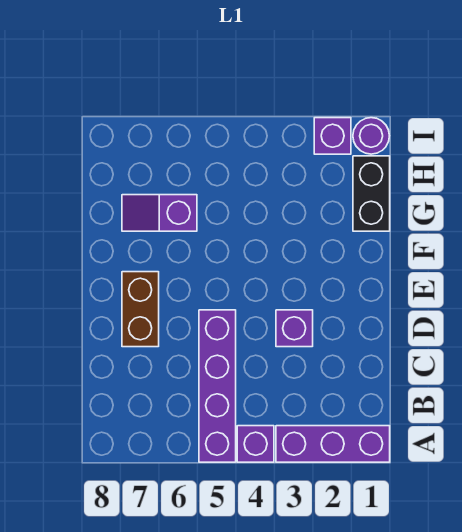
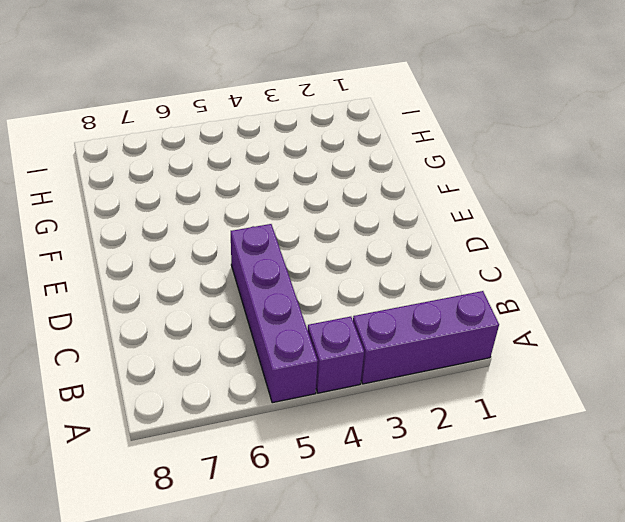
none -> purple brick D3 level 1
none -> brown brick D7:E7 level 1

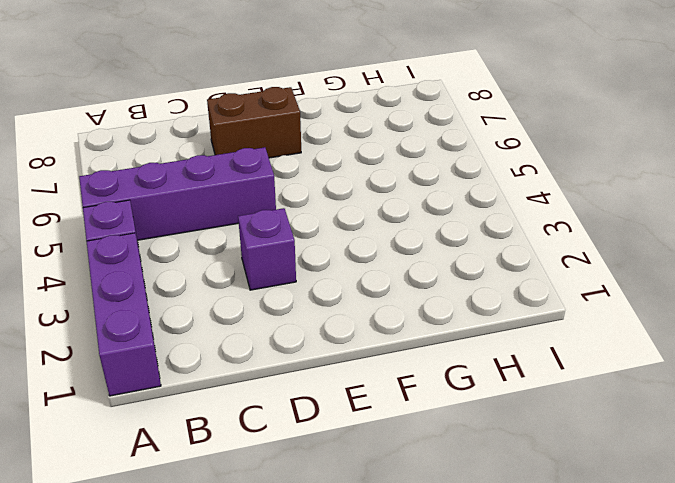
none -> black brick G1:H1 level 1
none -> purple slope G6:G7 level 1 top 6

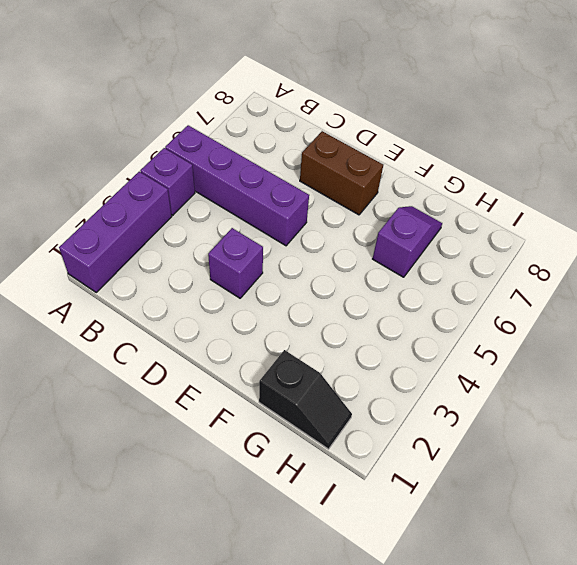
black slope G1:H1 level 1 top G -> black brick G1:H1 level 1
none -> purple round brick I1 level 1
none -> purple brick I2 level 1

